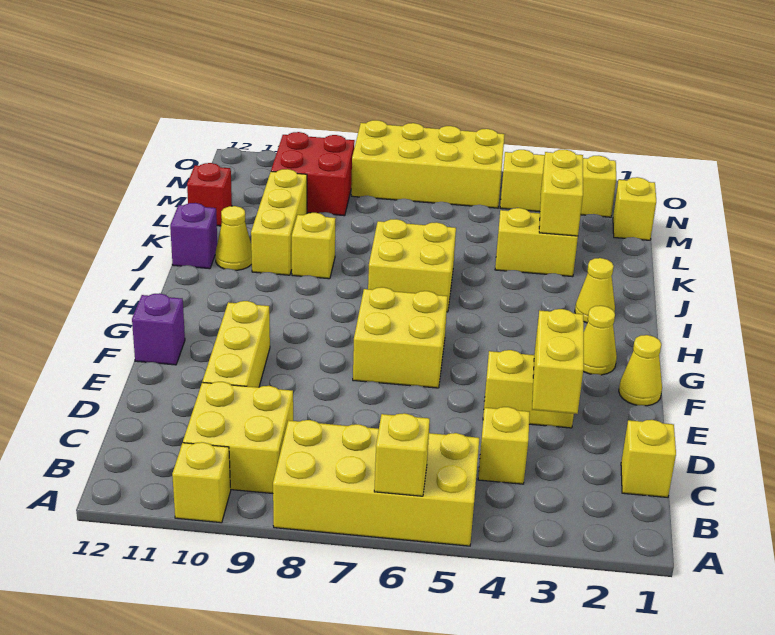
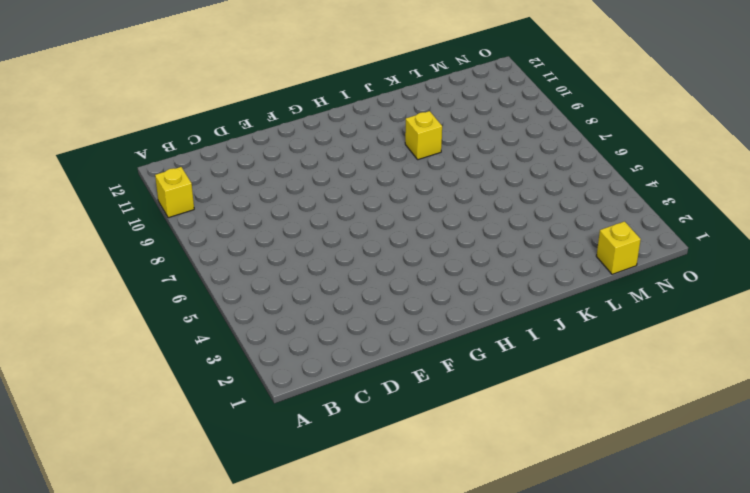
none -> yellow brick A5:B8 level 1
none -> yellow brick B9:C10 level 1
none -> yellow brick C1 level 1

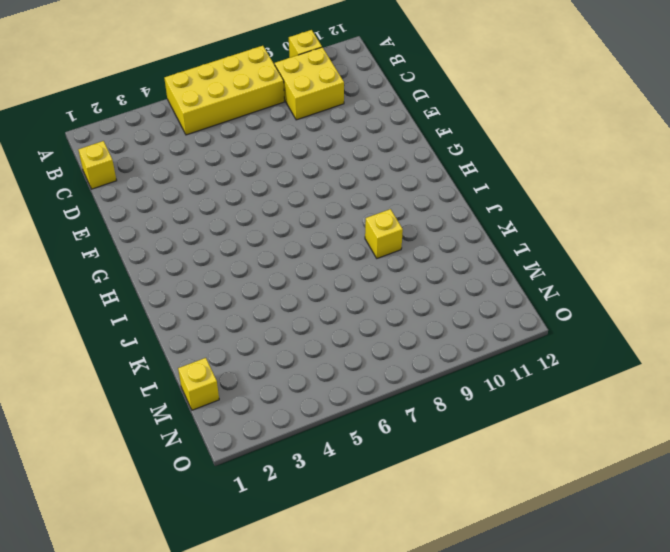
none -> yellow brick C4 level 1
none -> yellow brick D10:F10 level 1
none -> yellow brick E3:E4 level 1

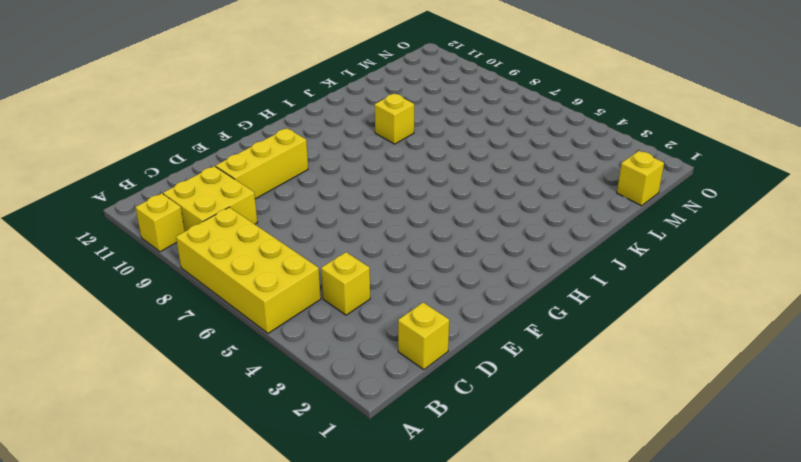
none -> yellow brick E3:E4 level 1
none -> yellow cone F1 level 1
none -> yellow brick F6:G7 level 1

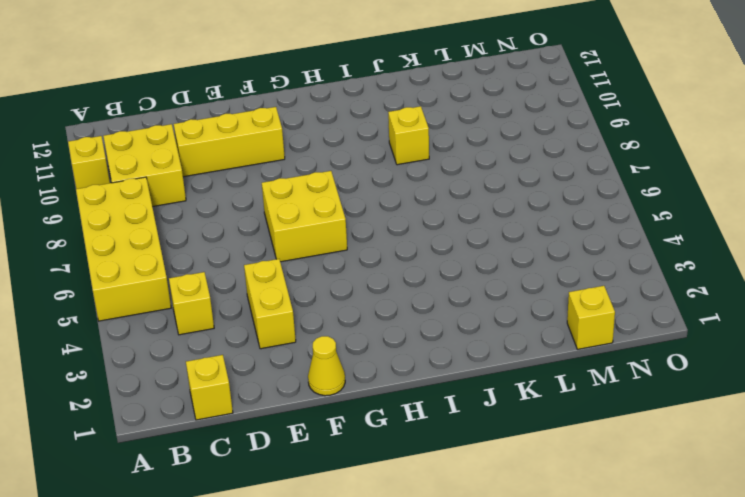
none -> purple brick F12 level 1
none -> yellow cone G2 level 1
none -> yellow cone I2 level 1

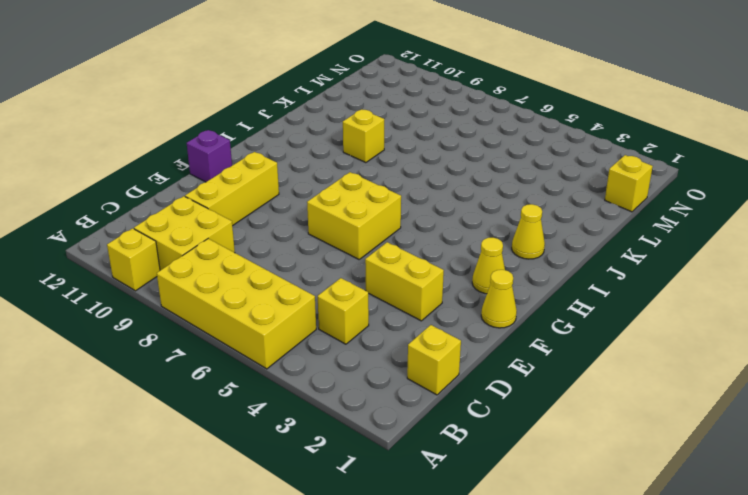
none -> yellow brick I6:J7 level 1
none -> yellow brick J10:L10 level 1
none -> yellow cone J11 level 1

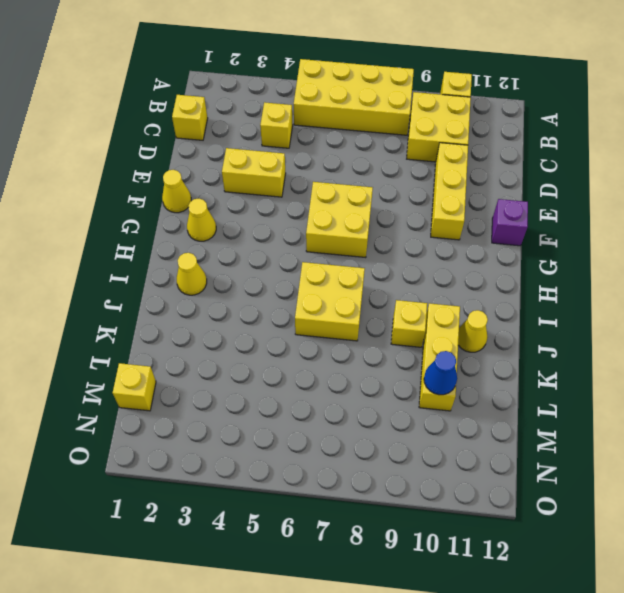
blue cone L10 level 2 -> none
none -> purple brick J12 level 1
none -> yellow brick K3:K4 level 1
none -> red brick L12 level 1

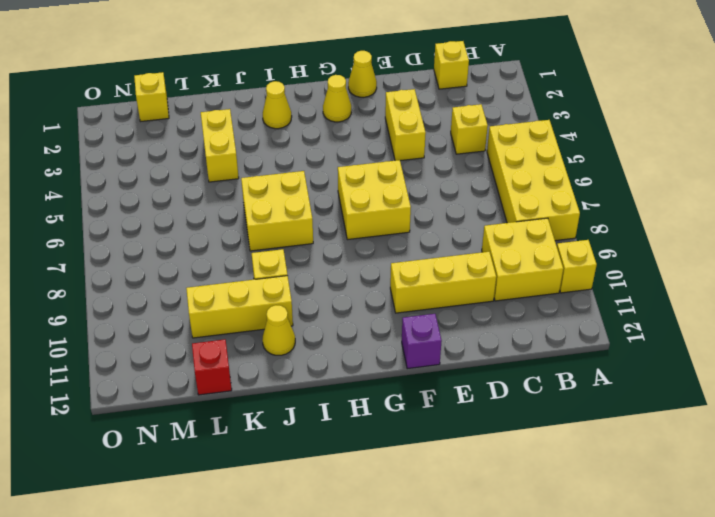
none -> purple brick J12 level 1
none -> red brick M9:N10 level 1
none -> yellow brick N2:N4 level 1

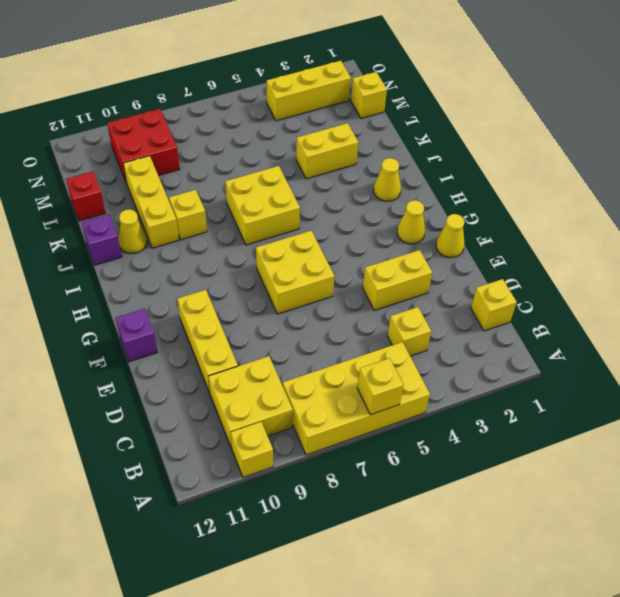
none -> yellow brick N5:O8 level 1
none -> yellow brick D3:E3 level 2
none -> yellow brick K3:L3 level 2

